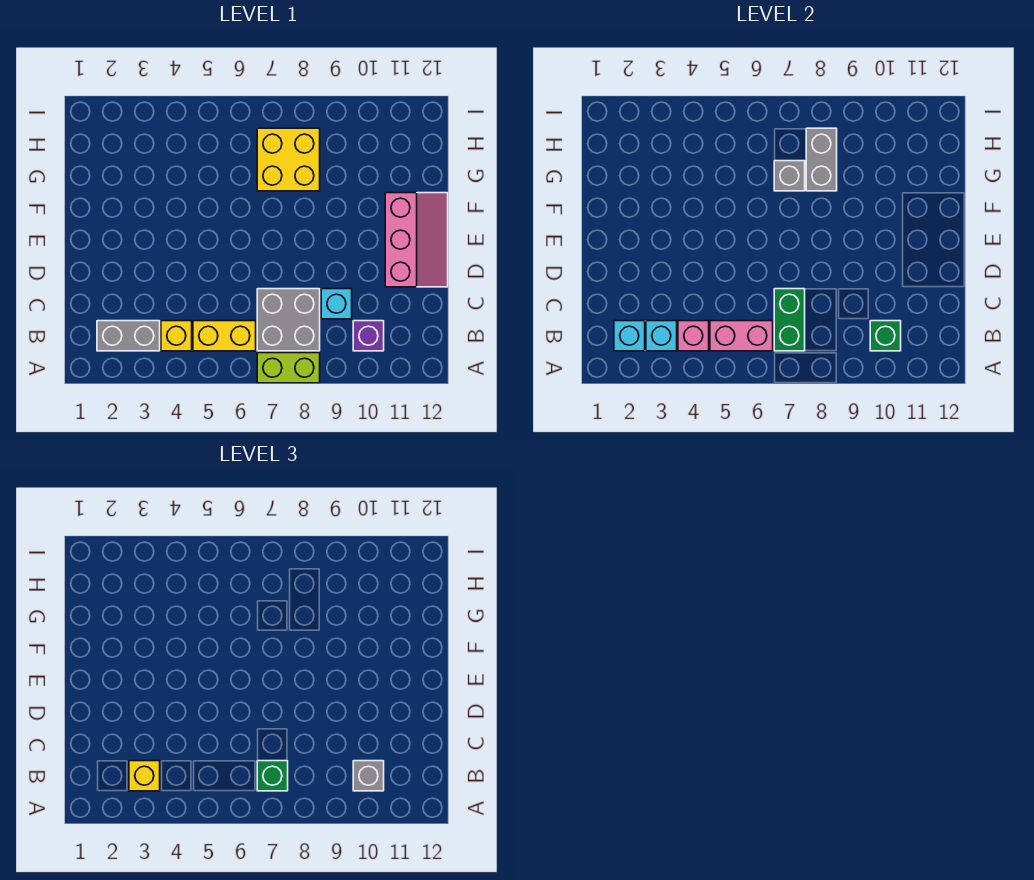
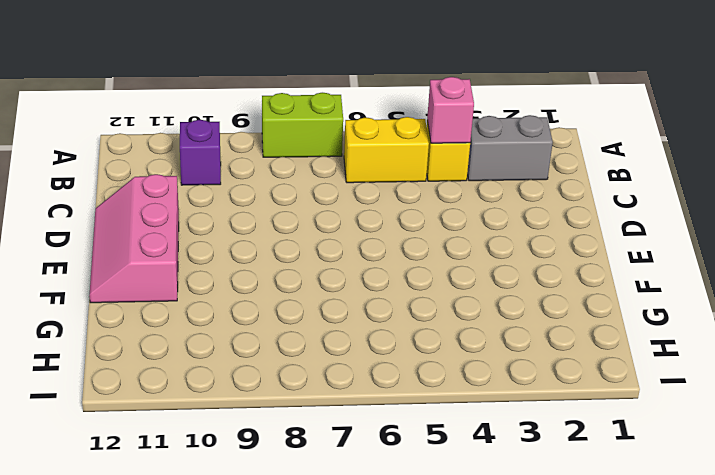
none -> grey brick B7:C8 level 1
none -> cyan brick C9 level 1
none -> yellow brick G7:H8 level 1

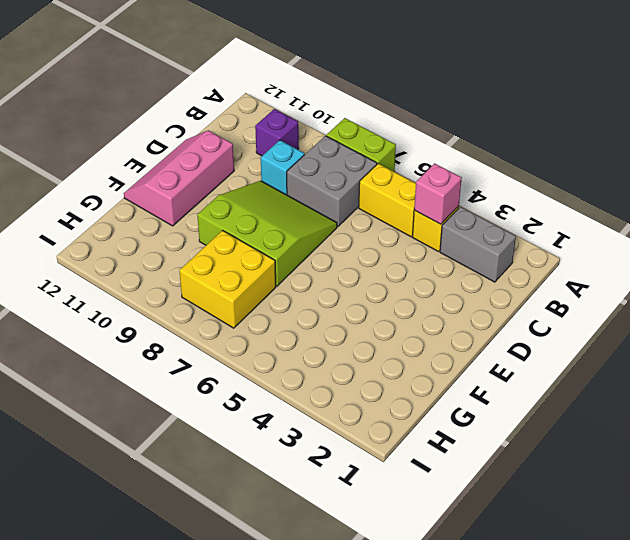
lime slope D7:F9 level 1 top F -> none
none -> cyan brick B2 level 2
none -> cyan brick B3 level 2
none -> pink brick B5:B6 level 2

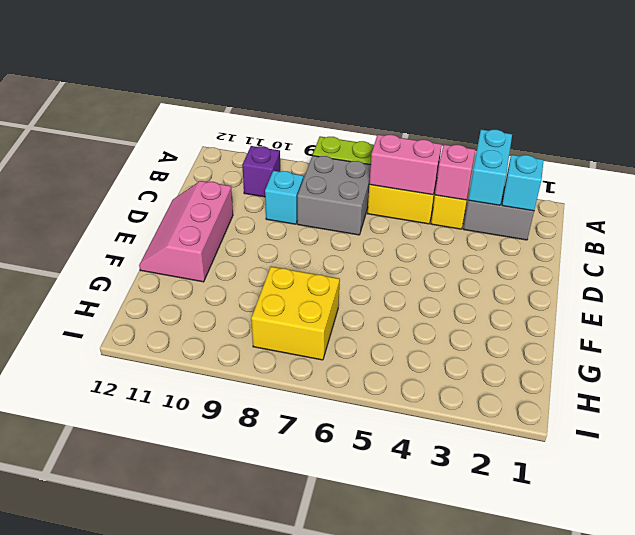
cyan brick A3:B3 level 2 -> cyan brick B3 level 2
none -> green brick B7:C7 level 2
none -> green brick B10 level 2
none -> grey brick G7 level 2

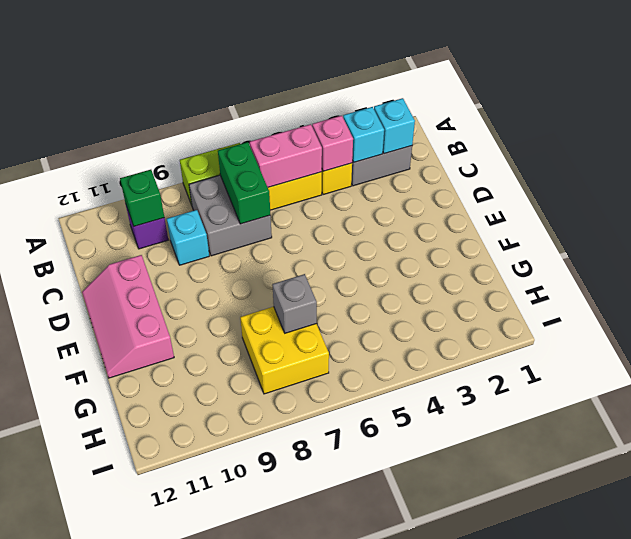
none -> grey brick G8:H8 level 2
none -> yellow brick B3 level 3
none -> green brick B7 level 3

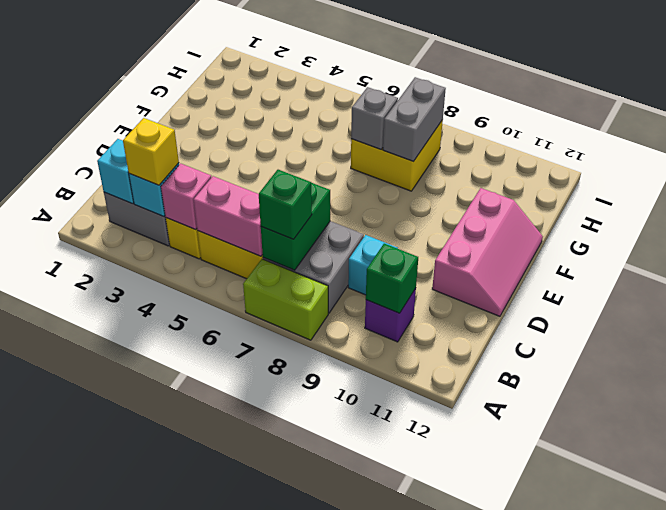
none -> grey brick B10 level 3

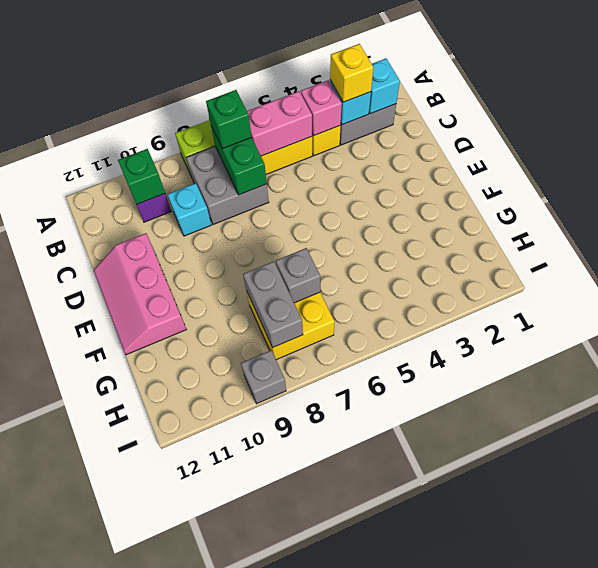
grey brick I9 level 1 -> grey brick B10 level 3

